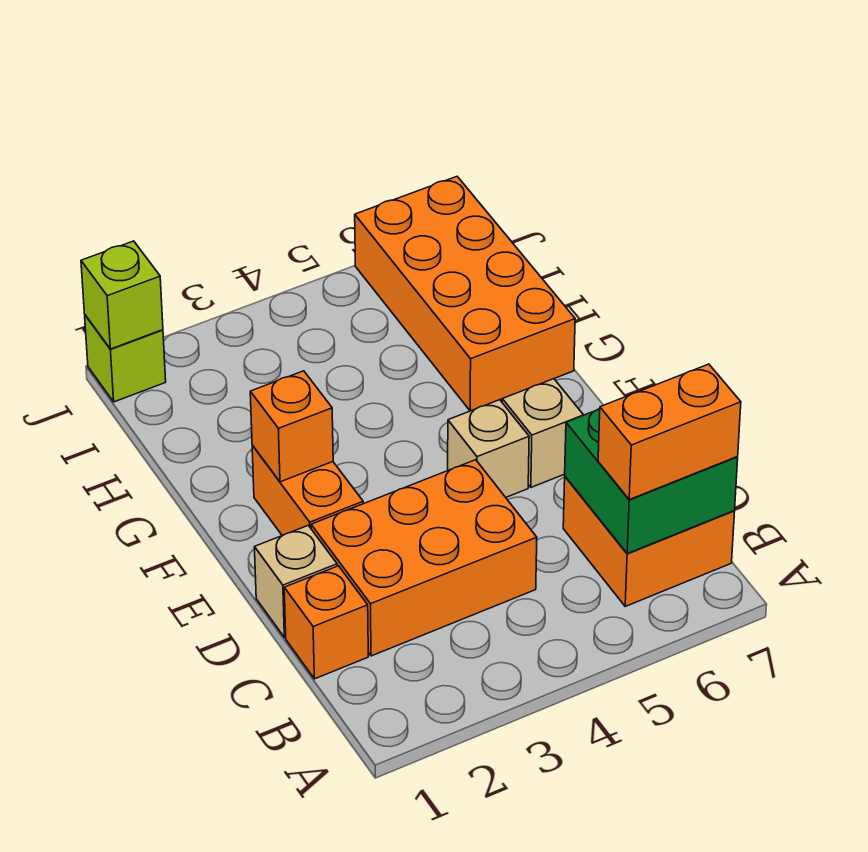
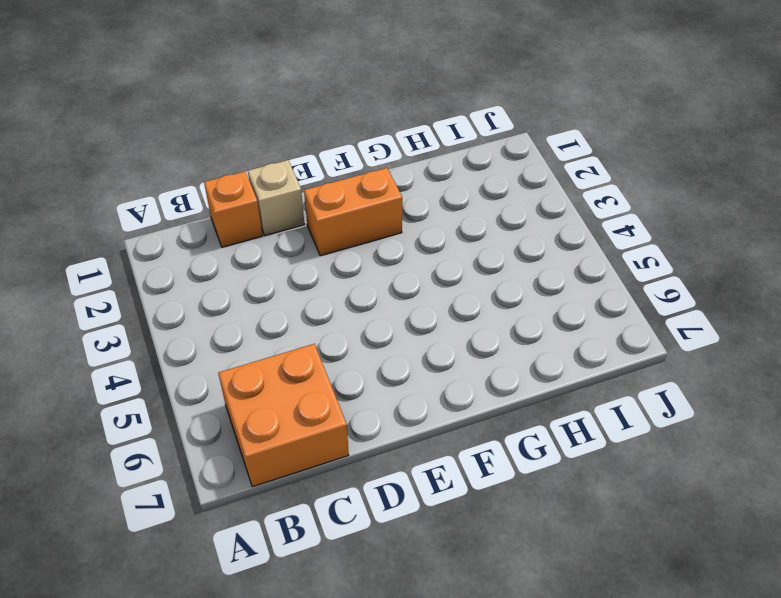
none -> orange brick C2:D4 level 1
none -> tan brick E5 level 1
none -> tan brick E6 level 1

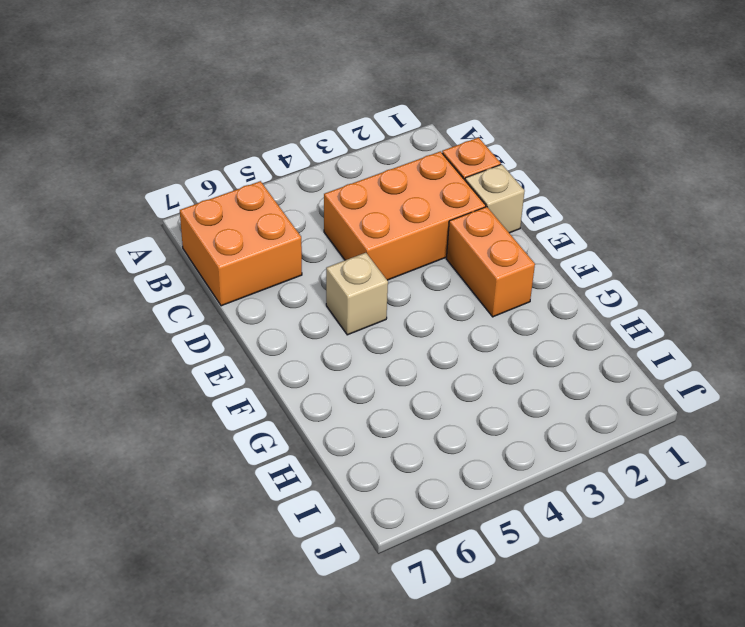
none -> tan brick E6 level 1
none -> orange brick G6:J7 level 1
none -> lime brick J1 level 1

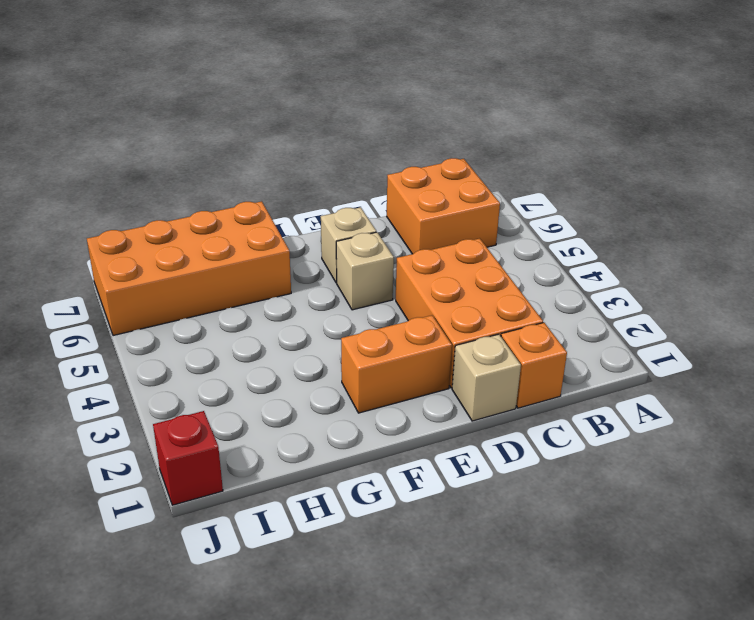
red brick J1 level 1 -> lime brick J1 level 1
none -> green brick B6:C7 level 2
none -> orange brick F2 level 2
none -> lime brick J1 level 2

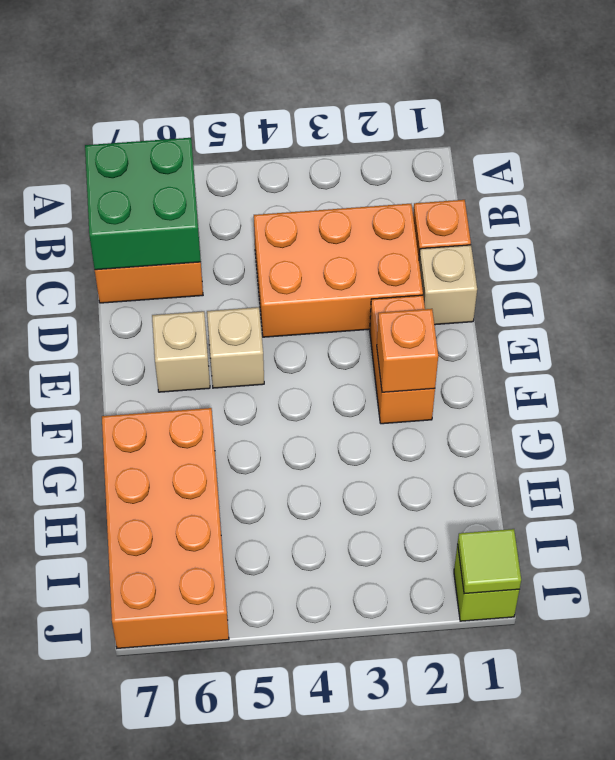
lime tile J1 level 2 -> lime brick J1 level 2
none -> orange brick B6:B7 level 3

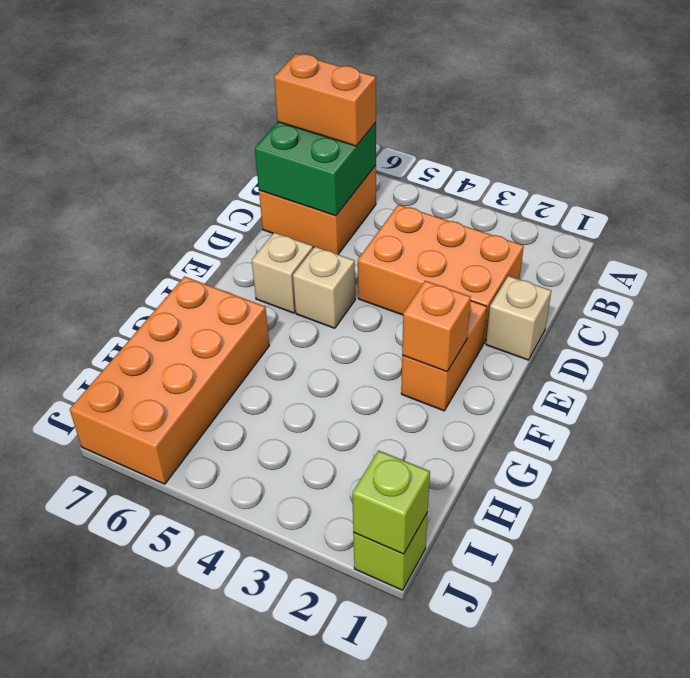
none -> orange brick C1 level 1

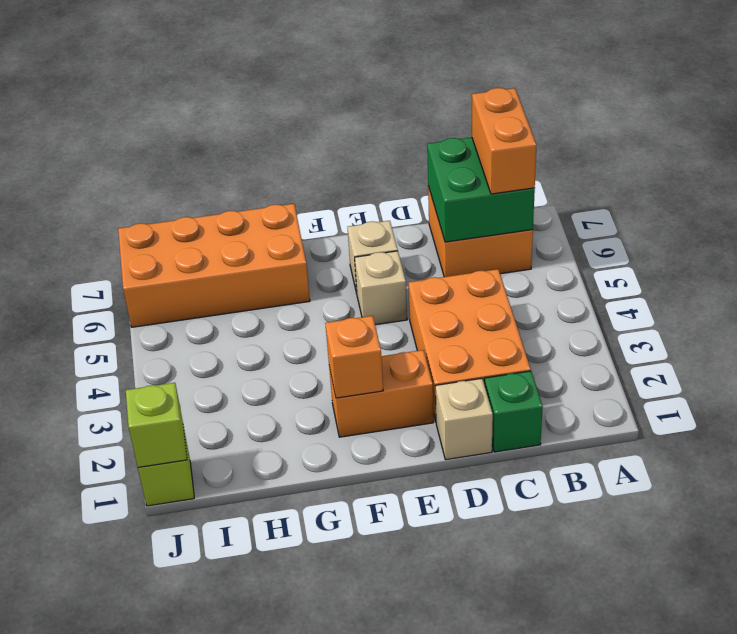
green brick C1 level 1 -> orange brick C1 level 1

